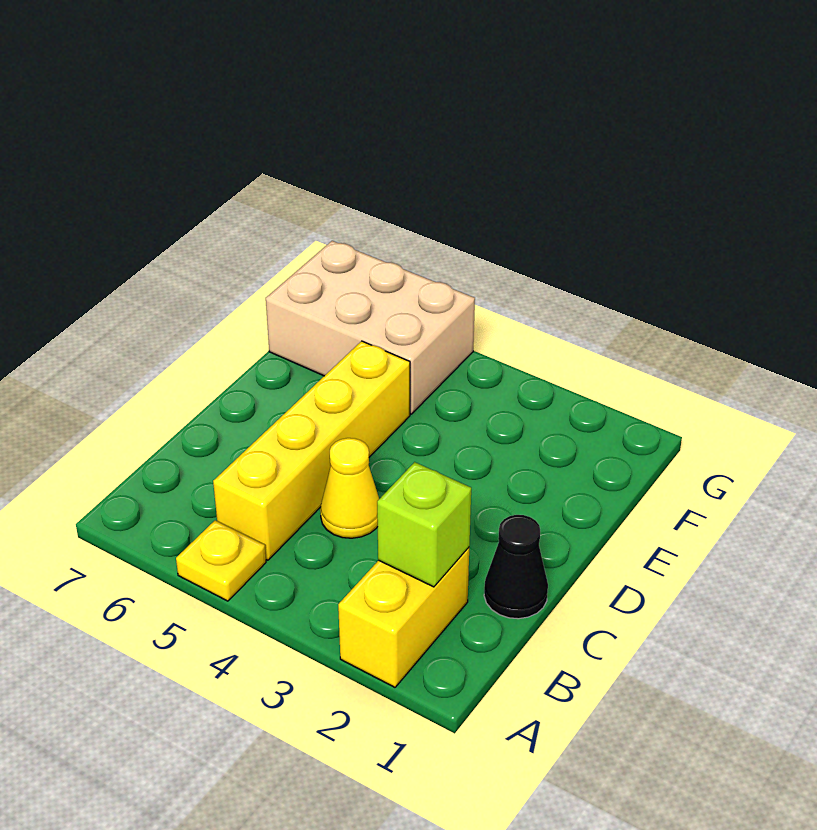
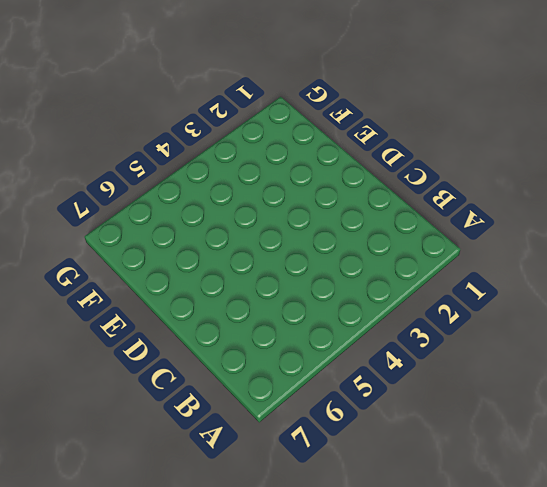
none -> yellow brick A2:B2 level 1
none -> yellow plate A5 level 1

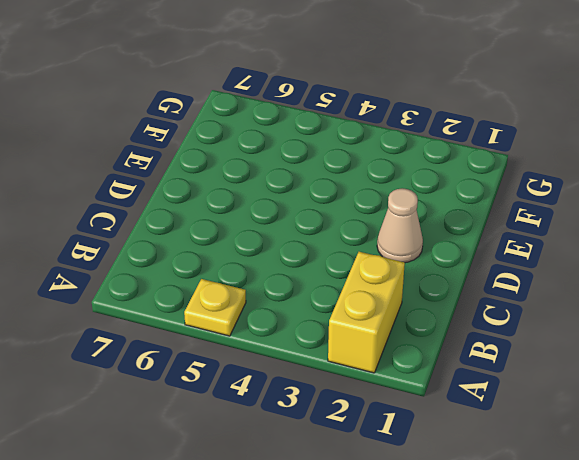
tan cone D2 level 1 -> none
none -> yellow brick B5:E5 level 1
none -> black cone C1 level 1

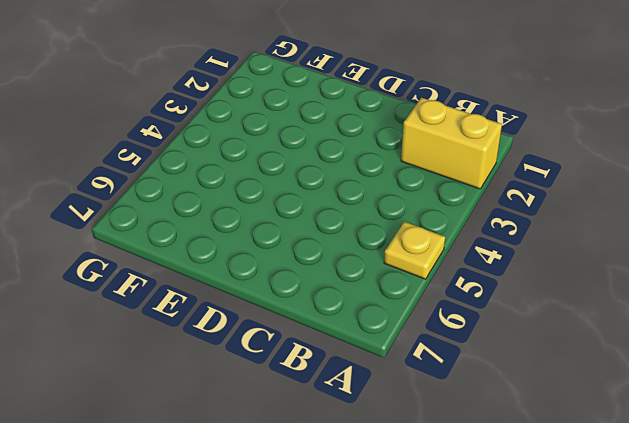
none -> yellow brick B5:E5 level 1
none -> black cone C1 level 1

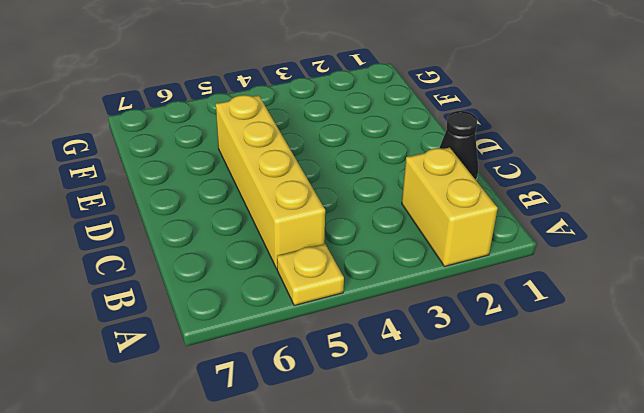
none -> yellow cone C4 level 1
none -> tan brick F5:G7 level 1

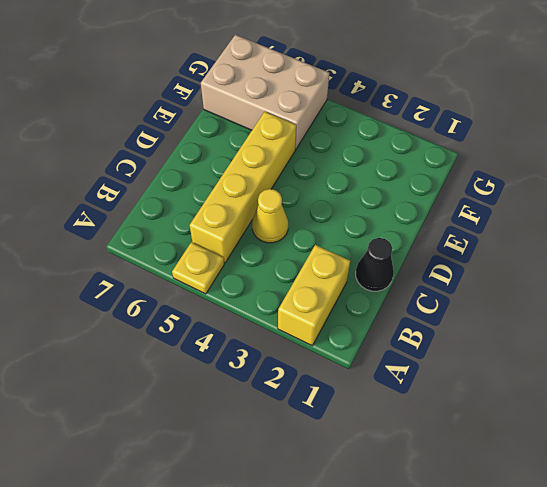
none -> lime brick B2 level 2

